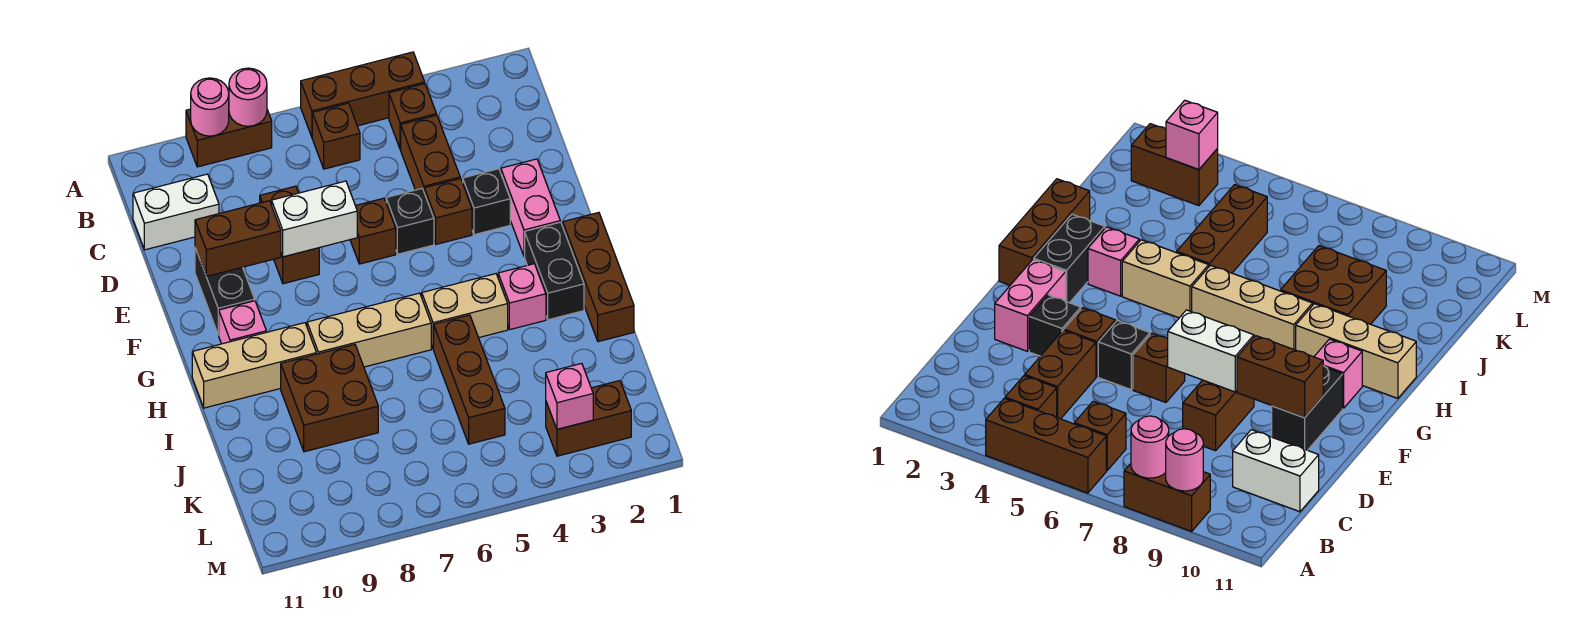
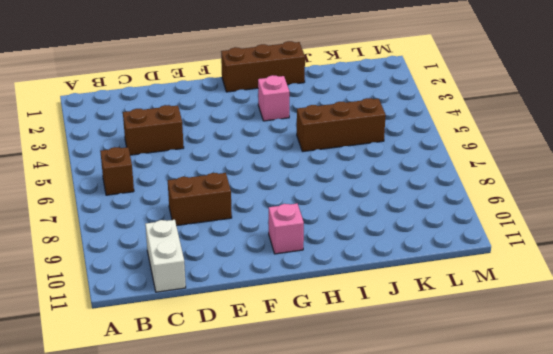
none -> brown brick A4:A6 level 1
none -> brown brick A8:A9 level 1
none -> brown brick B4 level 1

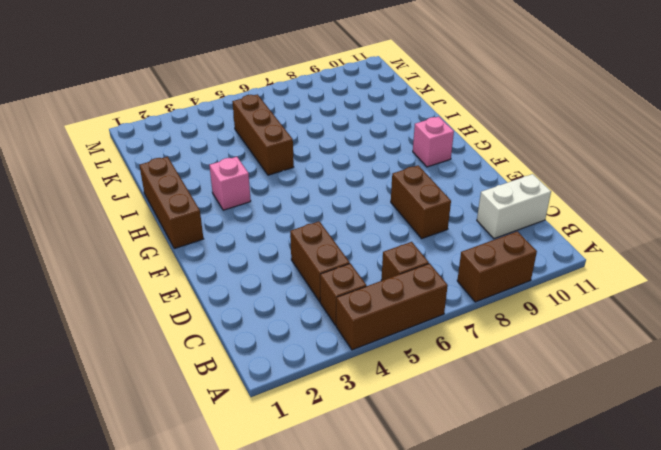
none -> pink brick E2:F2 level 1
none -> black brick E3 level 1
none -> brown brick E4 level 1

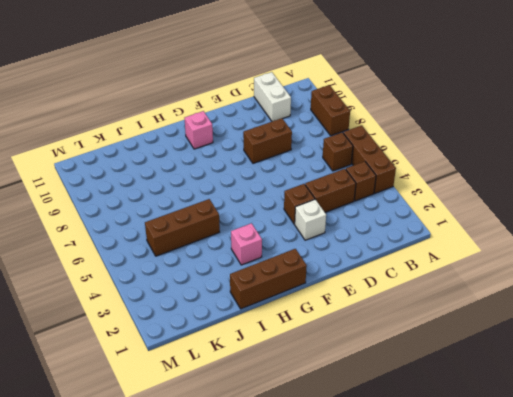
white brick E3 level 1 -> black brick E3 level 1
none -> pink brick E2:F2 level 1
none -> black brick E5 level 1
none -> brown brick E6 level 1

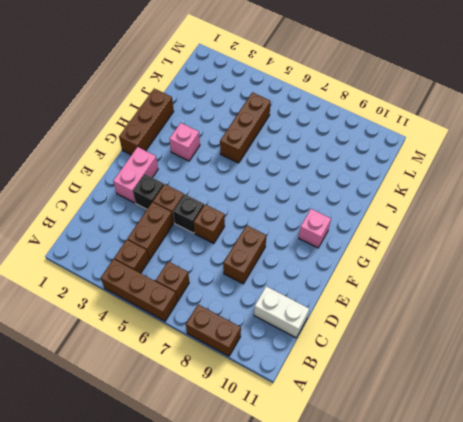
none -> black brick E10:F10 level 1
none -> black brick G2:H2 level 1
none -> tan brick H4:H5 level 1

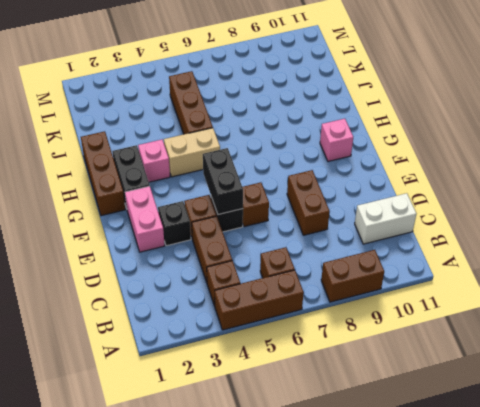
black brick E5:F5 level 2 -> black brick E10:F10 level 1
none -> tan brick H6:H8 level 1
none -> tan brick H9:H11 level 1
none -> brown brick I8:J9 level 1

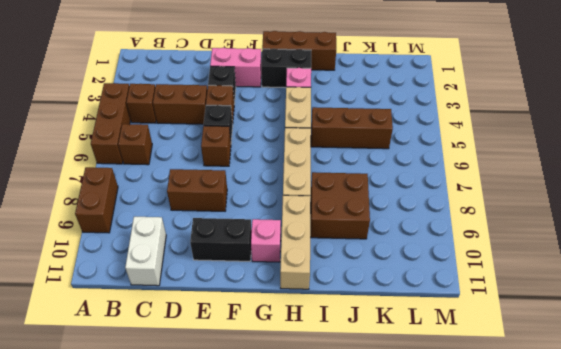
none -> brown brick L2:L3 level 1
none -> pink round brick A8 level 2
none -> pink round brick A9 level 2

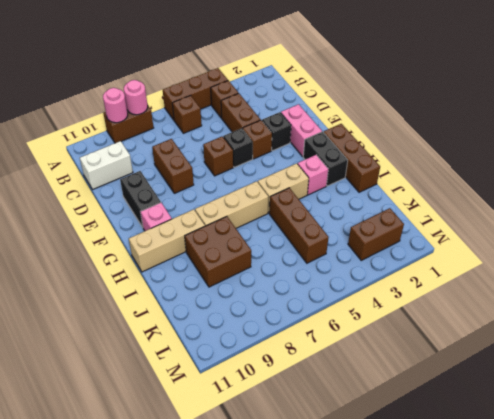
none -> white brick E7:E8 level 2
none -> brown brick E9:E10 level 2
none -> pink brick L3 level 2

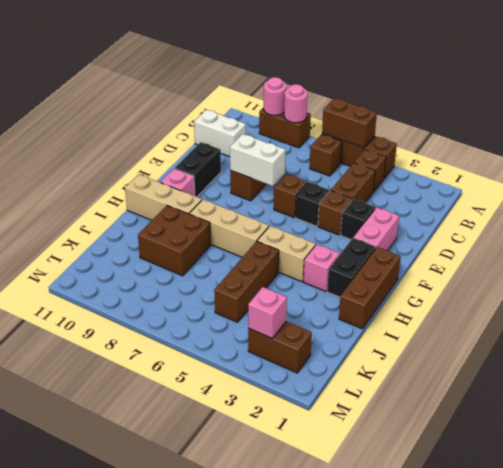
brown brick A5:A6 level 2 -> brown brick E9:E10 level 2

